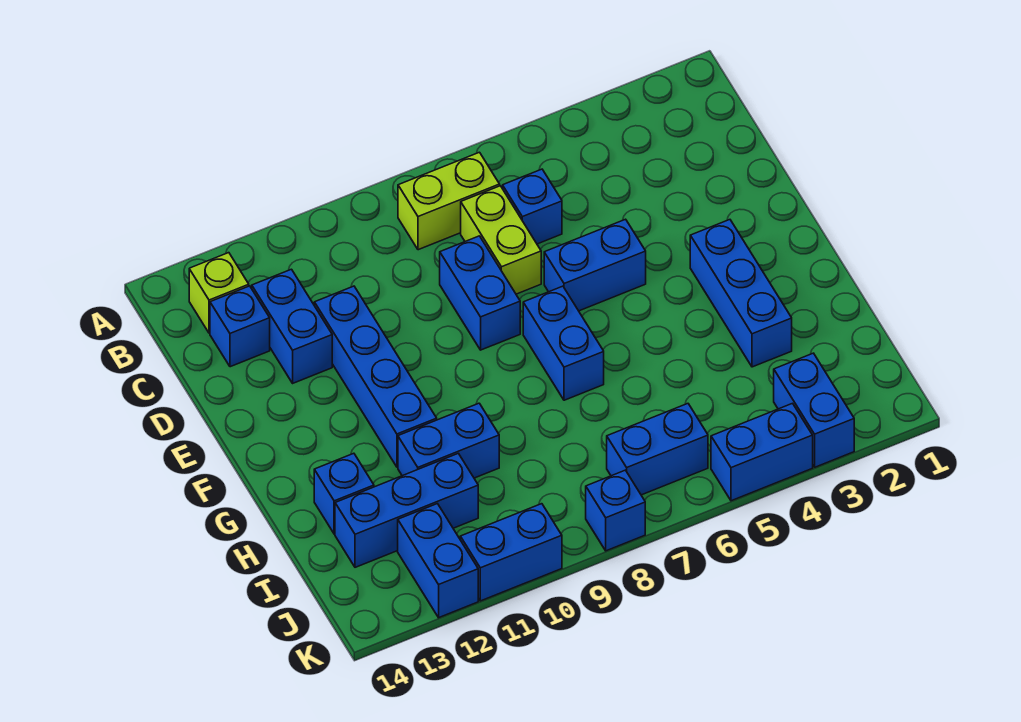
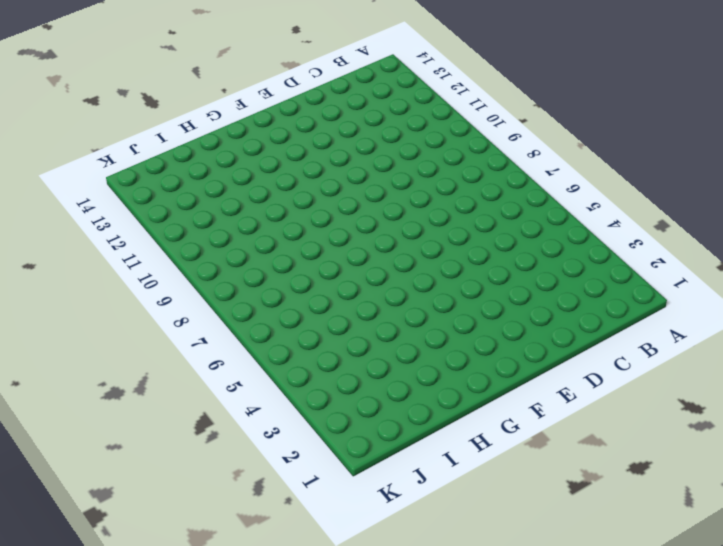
none -> lime brick B7:B8 level 1
none -> lime brick B13 level 1
none -> blue brick C6 level 1

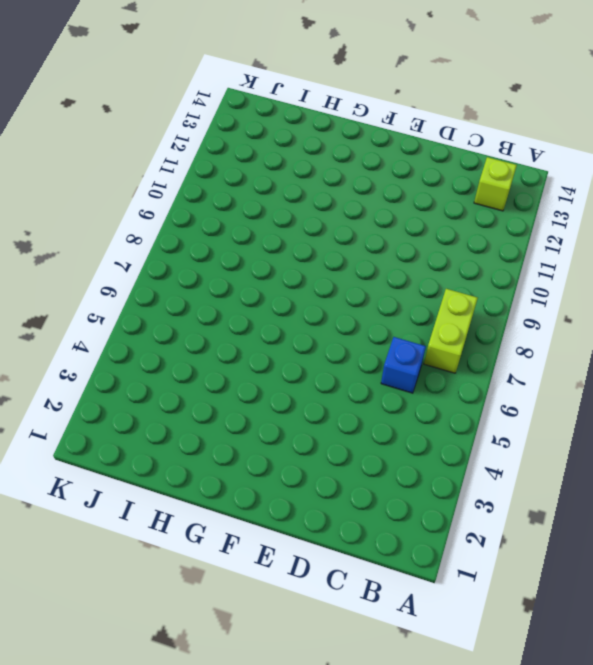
none -> lime brick C7:D7 level 1
none -> blue brick C12:D12 level 1
none -> blue brick C13 level 1

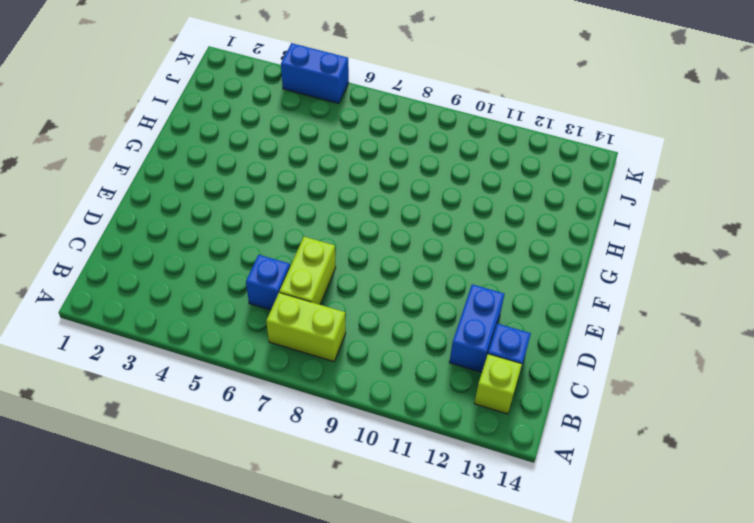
none -> blue brick D8:E8 level 1
none -> blue brick D11:G11 level 1
none -> blue brick E5:E6 level 1

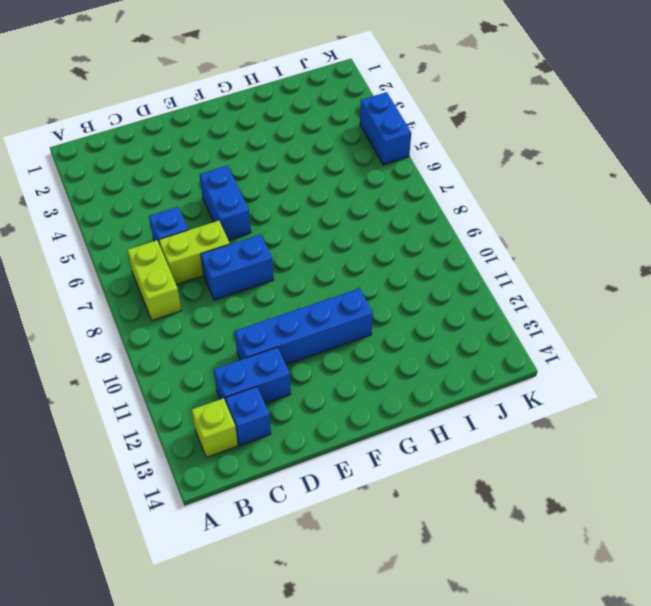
none -> blue brick F3:H3 level 1
none -> blue brick F7:G7 level 1
none -> blue brick H10:H11 level 1

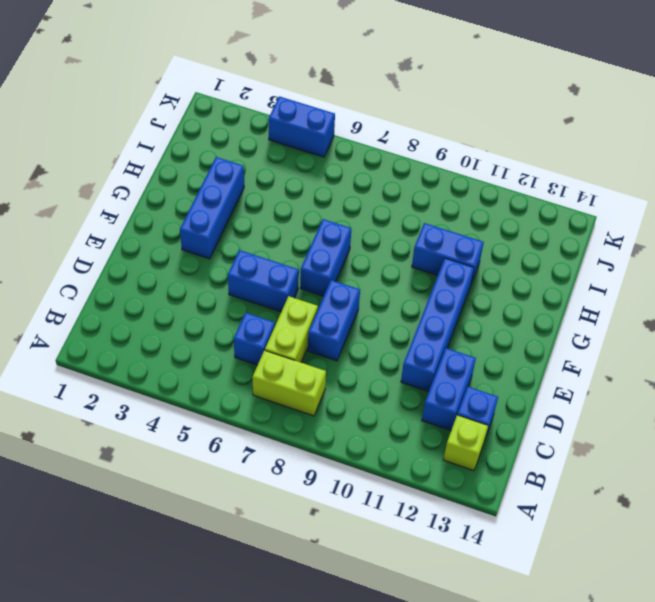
none -> blue brick H13 level 1
none -> blue brick I11:I13 level 1
none -> blue brick J3:K3 level 1

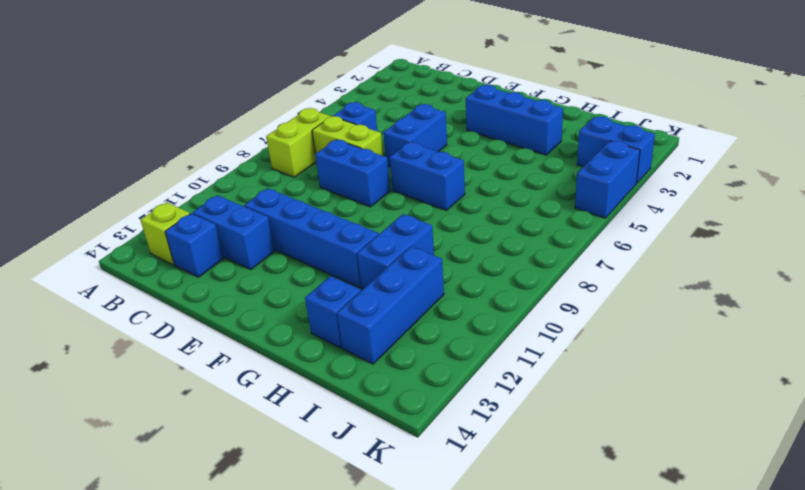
none -> blue brick J6:J7 level 1
none -> blue brick J12:K12 level 1
none -> blue brick K8 level 1

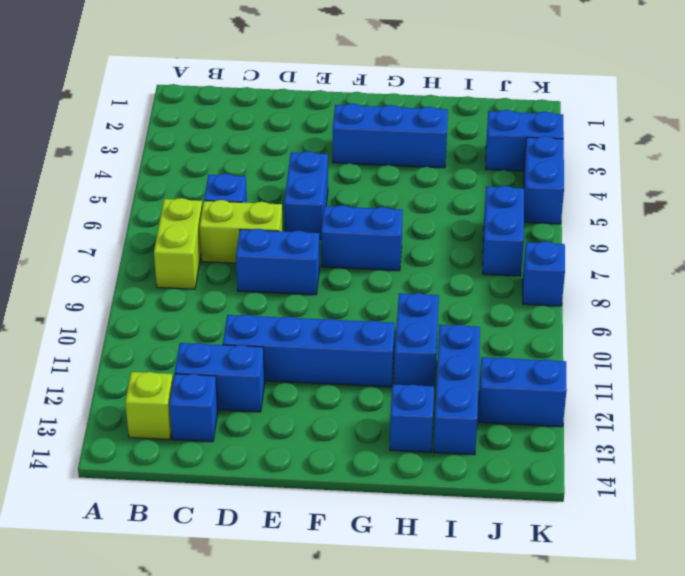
none -> blue brick K10:K11 level 1

